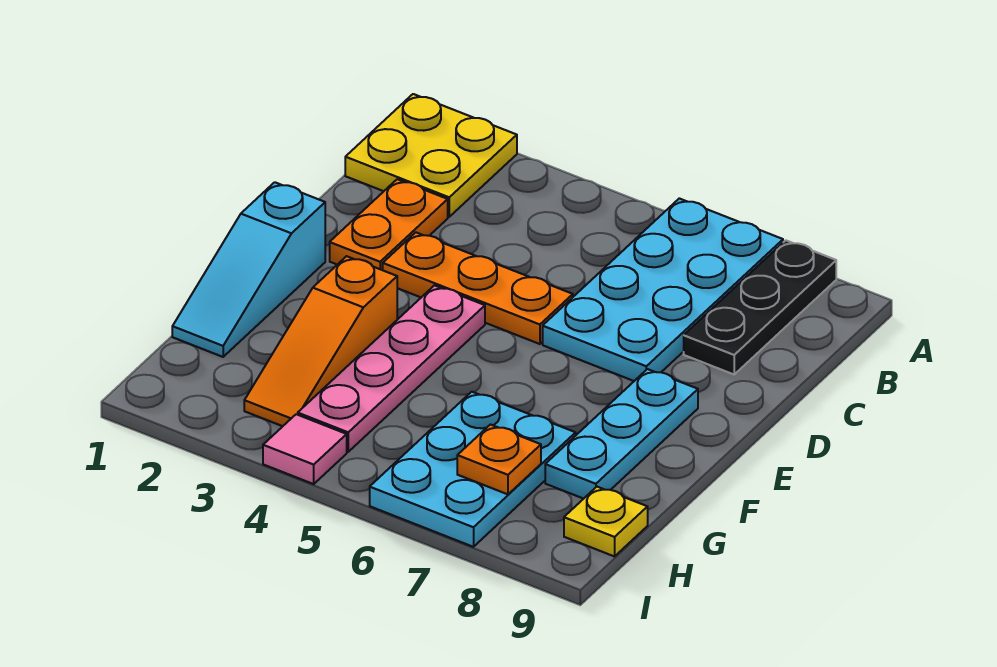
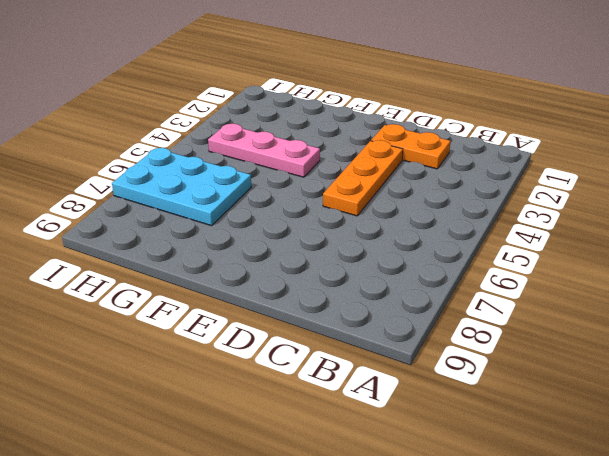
pink plate F4:H4 level 1 -> pink plate E4:H4 level 1
none -> yellow plate A1:B2 level 1
none -> cyan plate A6:D7 level 1
none -> black plate A8:C8 level 1

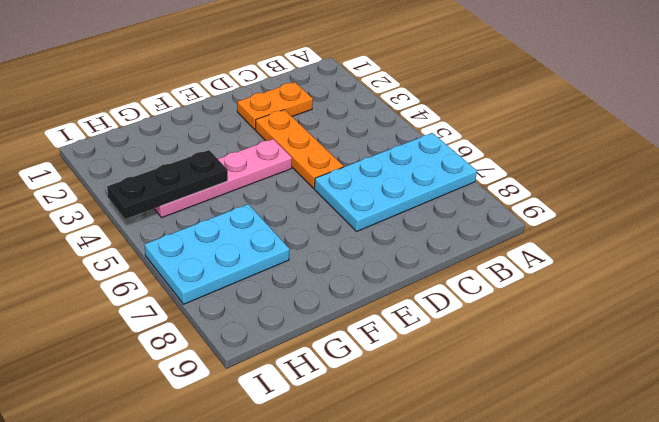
black plate G4:I4 level 2 -> black plate A8:C8 level 1
none -> yellow plate A1:B2 level 1
none -> cyan slope E1:G1 level 1 top E
none -> cyan plate E8:G8 level 1

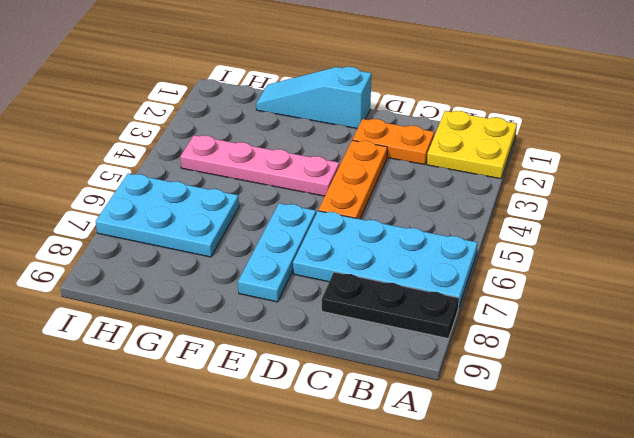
cyan plate E6:E8 level 1 -> cyan plate E8:G8 level 1
none -> orange slope F3:H3 level 1 top F
none -> yellow plate H9 level 1
none -> pink tile I4 level 1

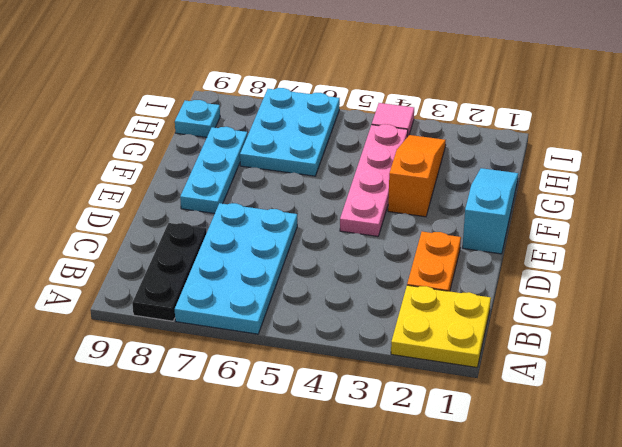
cyan plate H9 level 1 -> yellow plate H9 level 1
none -> orange plate D3:D5 level 1
none -> orange plate H7 level 2

